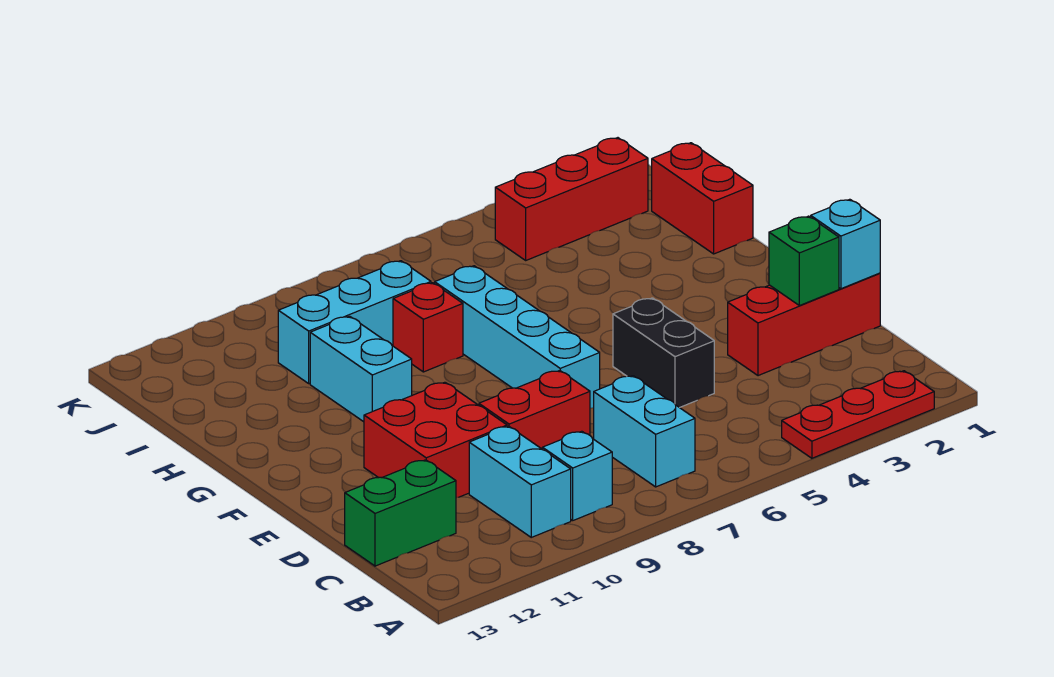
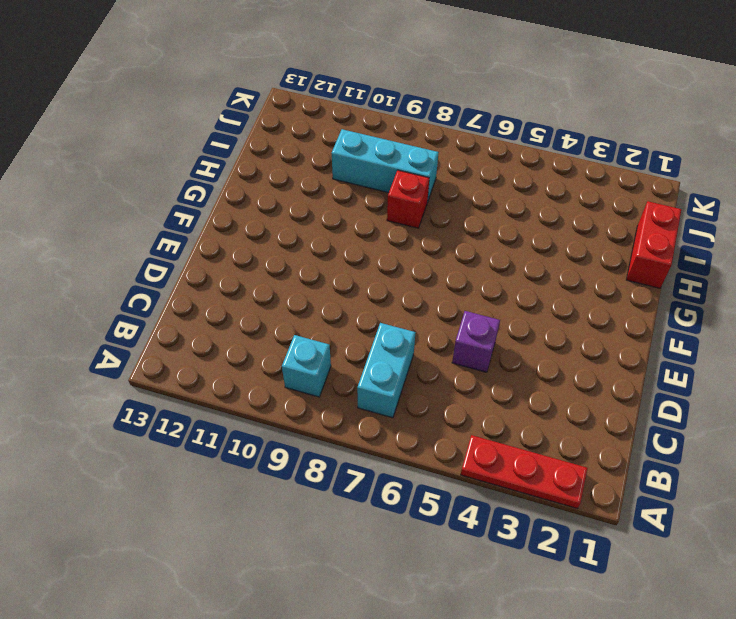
purple brick D5 level 1 -> black brick D5:E5 level 1
none -> cyan brick B10:C10 level 1
none -> green brick C12:C13 level 1
none -> red brick D1:D3 level 1

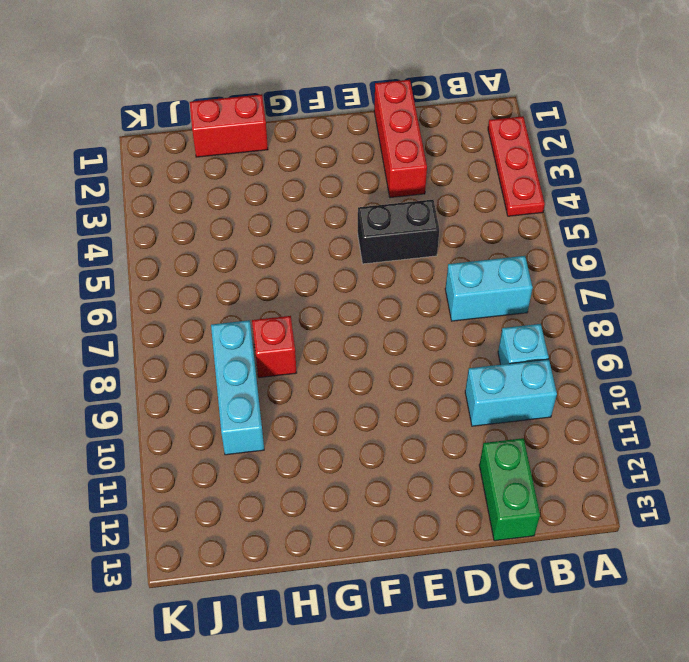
none -> red brick D8:D9 level 1
none -> red brick D10:E11 level 1
none -> cyan brick E7:H7 level 1

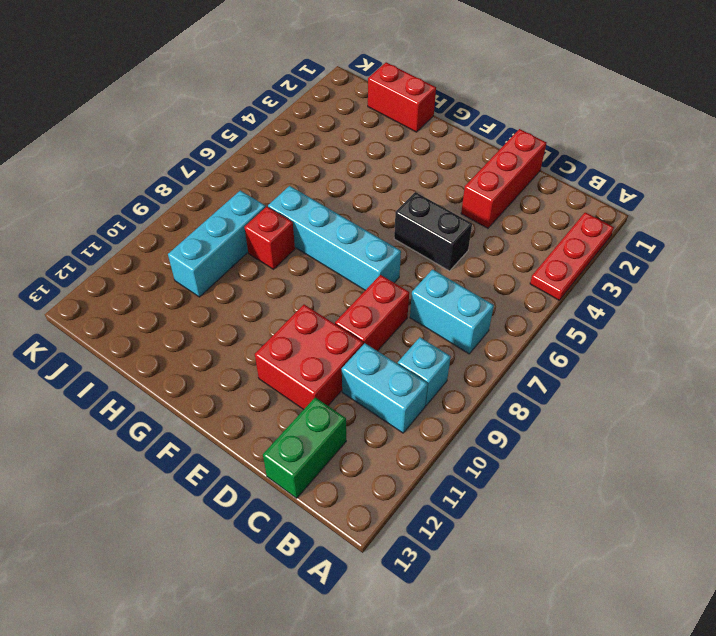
none -> cyan brick G10:H10 level 1
none -> red brick J2:J4 level 1
none -> cyan brick D1 level 2

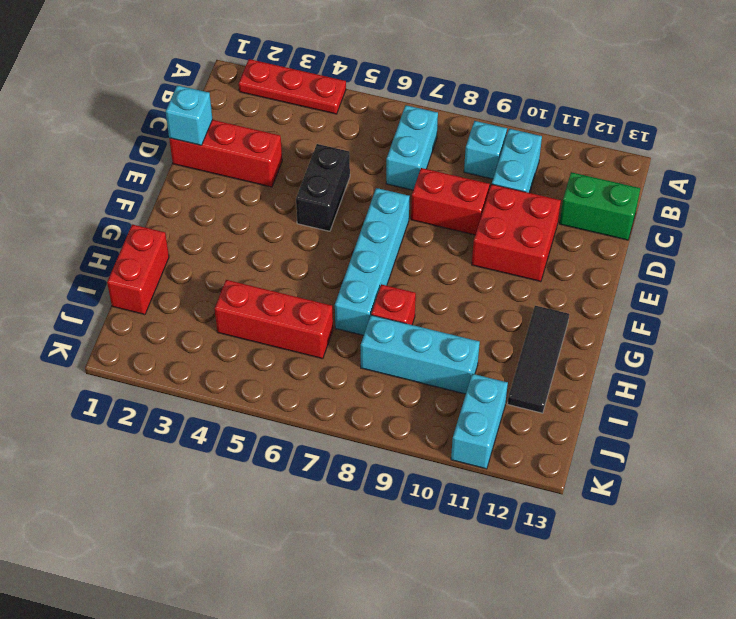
black tile G12:I12 level 1 -> none
red brick I4:I6 level 1 -> red brick J2:J4 level 1
cyan brick J11:K11 level 1 -> cyan brick G10:H10 level 1
none -> green brick D2 level 2

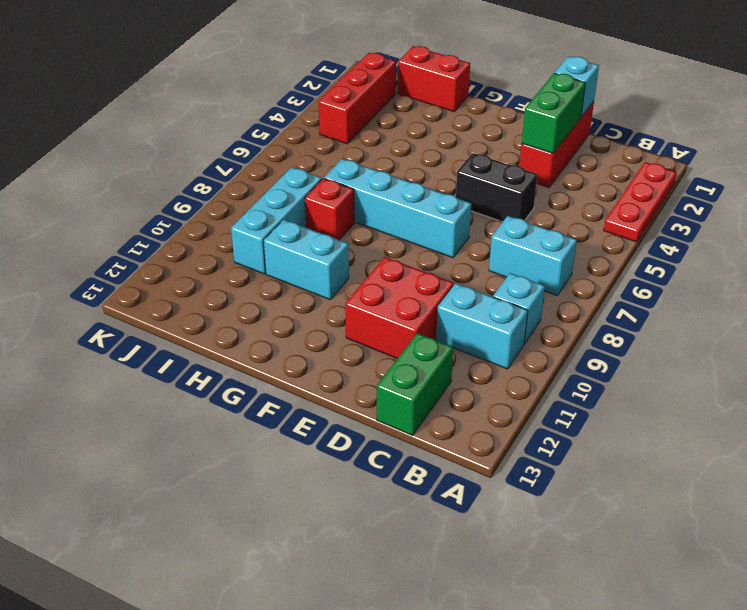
green brick D2:D3 level 2 -> green brick D2 level 2
none -> red brick D8:D9 level 1

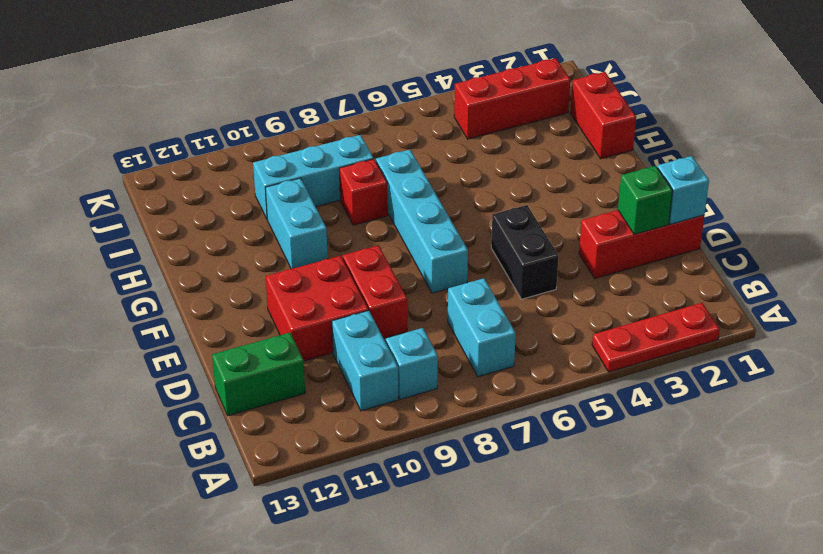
red brick D9:E9 level 1 -> red brick D8:D9 level 1

